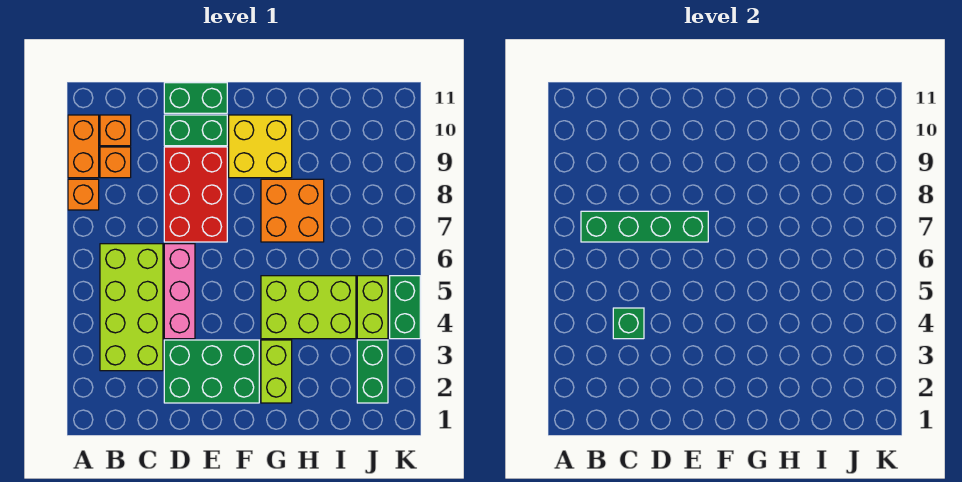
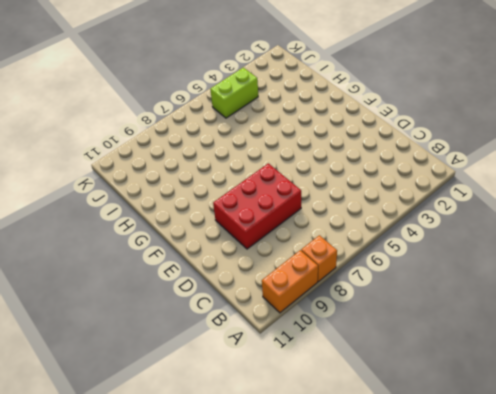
none -> lime brick B3:C6 level 1
none -> orange brick B9 level 1
none -> orange brick B10 level 1

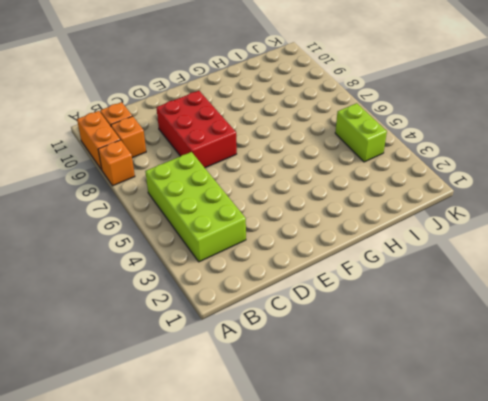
none -> green brick D2:F3 level 1
none -> pink brick D4:D6 level 1
none -> green brick D10:E10 level 1

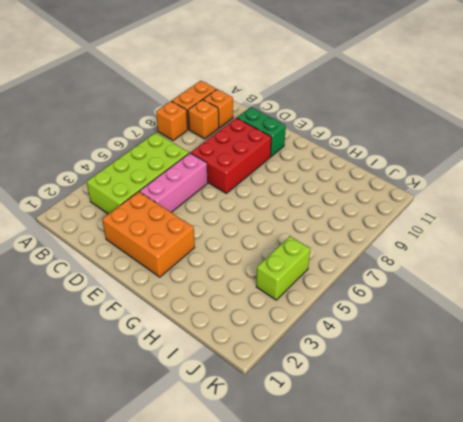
orange brick D2:F3 level 1 -> green brick D2:F3 level 1
none -> green brick D11:E11 level 1
none -> yellow brick F9:G10 level 1
none -> lime brick G2:G3 level 1

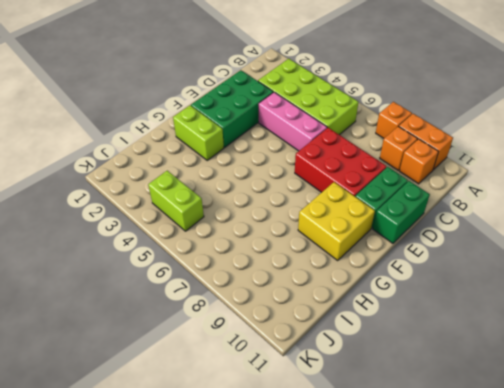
none -> lime brick G4:I5 level 1
none -> orange brick G7:H8 level 1
none -> green brick J2:J3 level 1

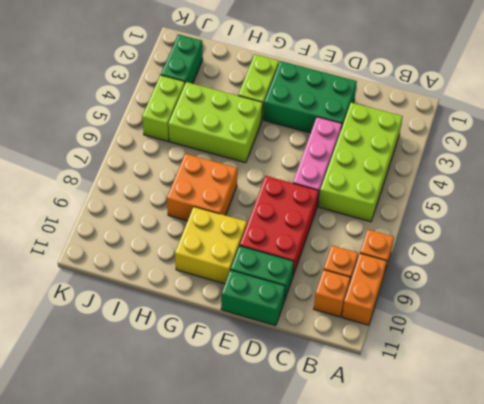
none -> green brick K4:K5 level 1
none -> green brick B7:E7 level 2
none -> green brick C4 level 2

